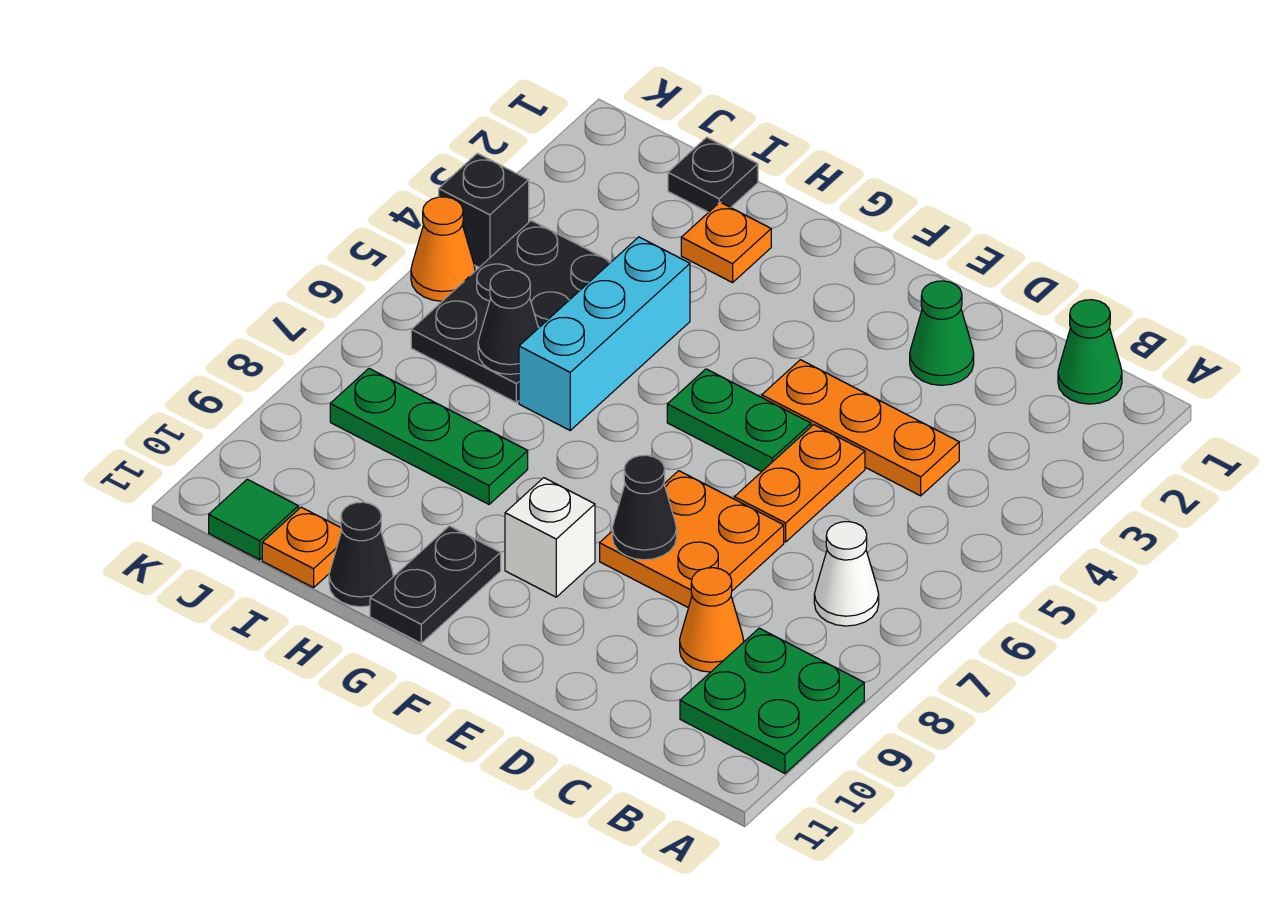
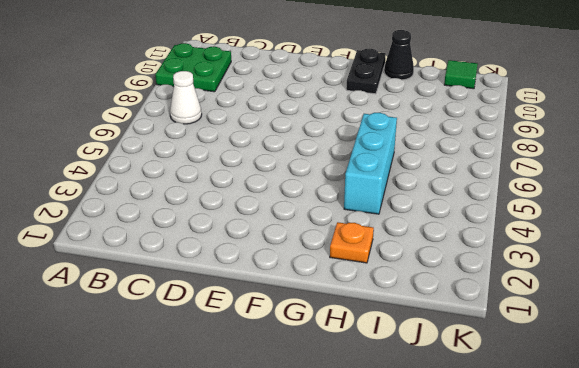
none -> green cone B1 level 1
none -> orange plate C4:E4 level 1
none -> orange cone C9 level 1

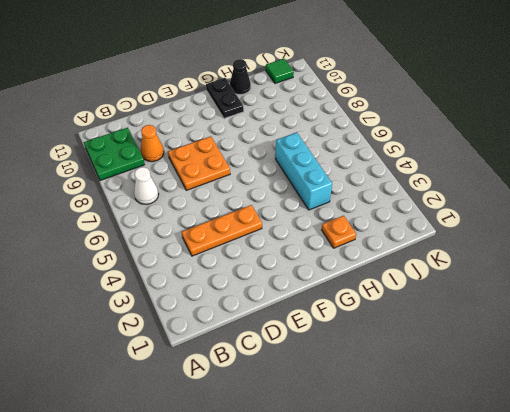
none -> green cone B1 level 1
none -> green cone D2 level 1
none -> orange plate D5:D6 level 1

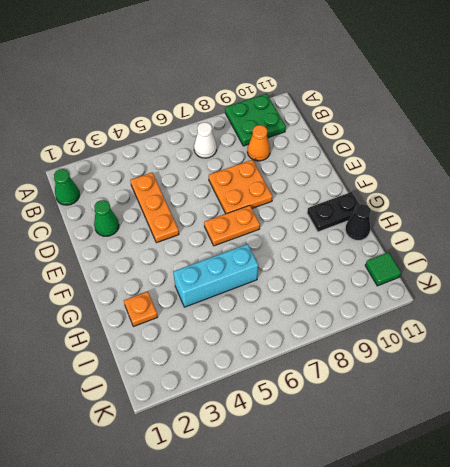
orange plate F6:F7 level 1 -> orange plate D5:D6 level 1
none -> green plate E5:F5 level 1
none -> white brick F9 level 1
none -> green plate H8:J8 level 1

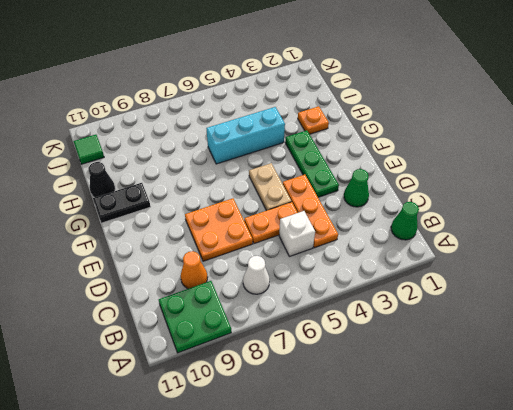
white brick C5 level 1 -> white brick F9 level 1
green plate E3:G3 level 1 -> green plate H8:J8 level 1
tan plate E5:F5 level 1 -> green plate E5:F5 level 1
none -> black plate I1 level 1
none -> black plate I4:J6 level 1
none -> orange plate I11 level 1

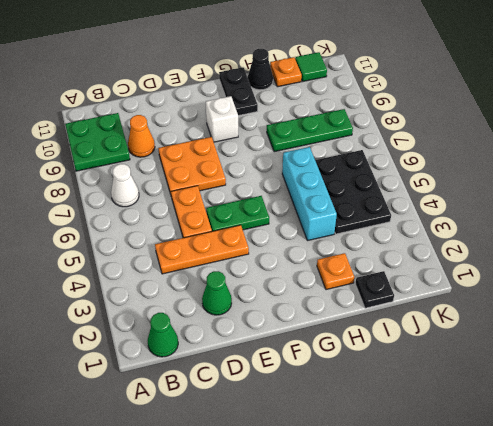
none -> black brick K4 level 1
none -> orange cone K5 level 1
none -> black cone E8 level 2

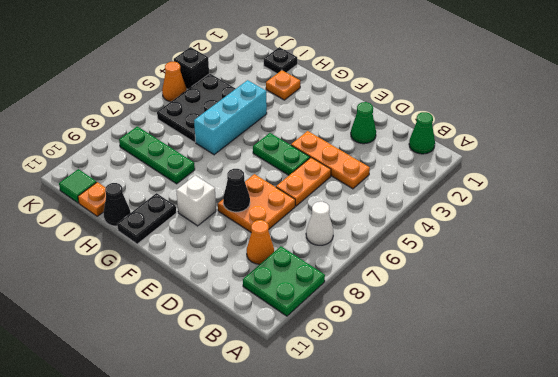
none -> black cone I6 level 2

